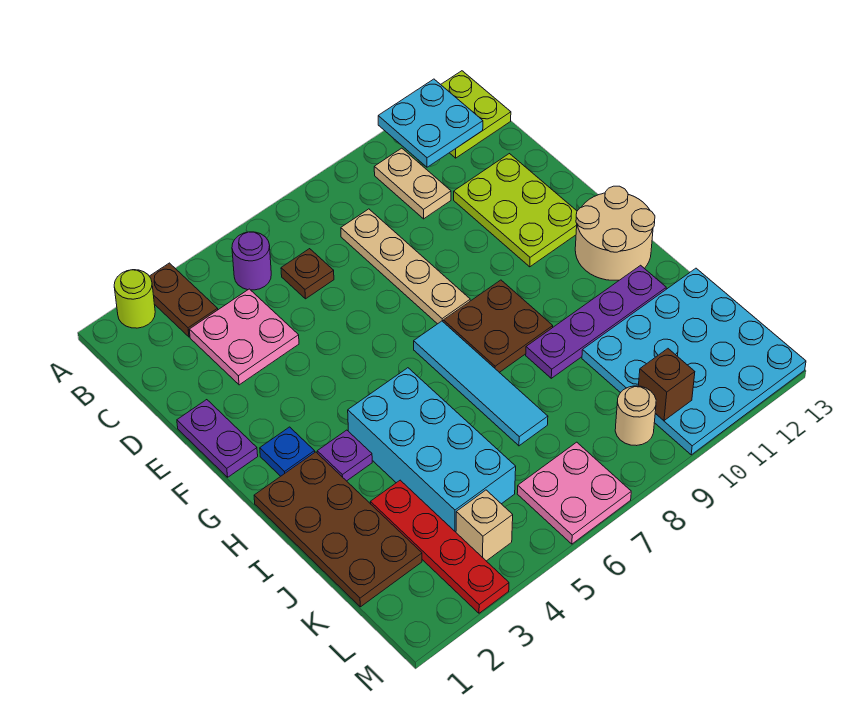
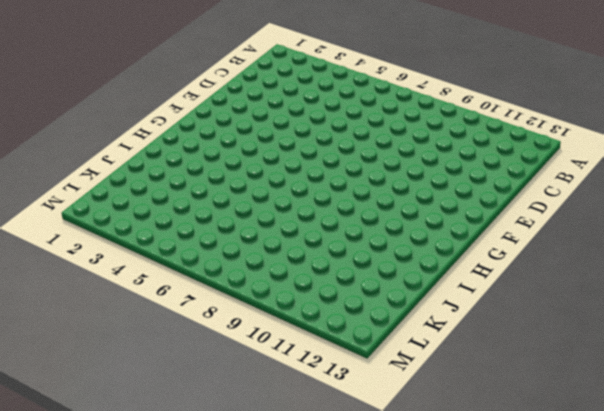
none -> lime round brick A2 level 1
none -> brown plate A3:B3 level 1
none -> lime plate A12:B13 level 1

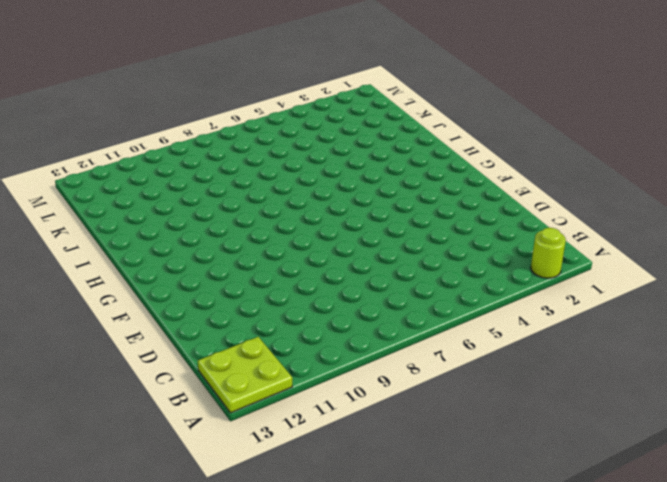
none -> brown plate A3:B3 level 1
none -> purple round brick B5 level 1
none -> tan plate B10:C10 level 1

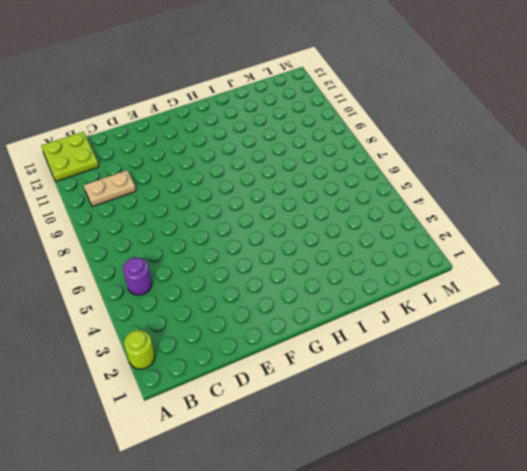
none -> brown plate A3:B3 level 1
none -> pink plate C3:D4 level 1
none -> brown plate C6 level 1

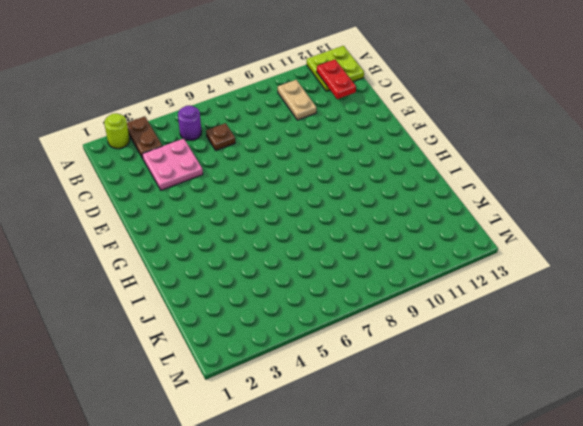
red plate B12:C12 level 2 -> cyan plate A11:B12 level 2
none -> tan plate C8:F8 level 1
none -> lime plate D11:F12 level 1
none -> purple plate E1:F1 level 1

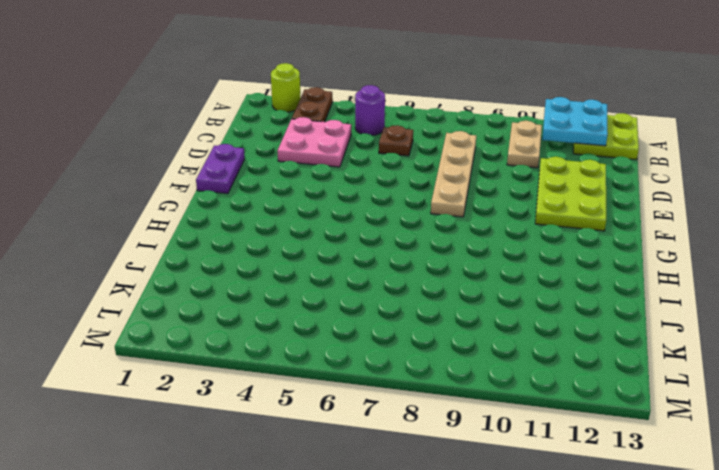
none -> blue plate G2 level 1
none -> cyan tile G7:J7 level 1
none -> brown plate G8:H9 level 1

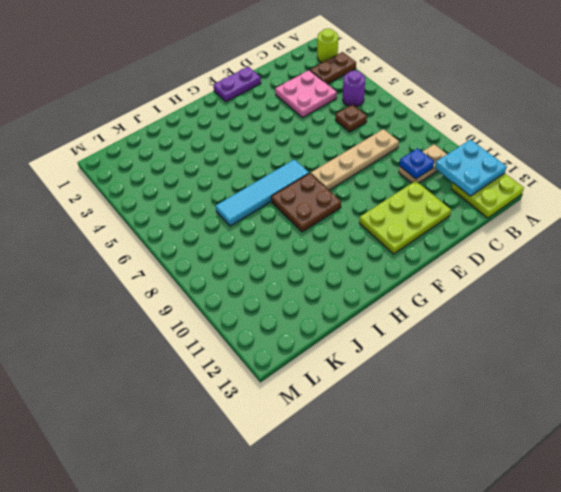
blue plate C10 level 2 -> blue plate G2 level 1
none -> tan round brick G12:H13 level 1
none -> brown plate H1:K2 level 1
none -> purple plate H3 level 1

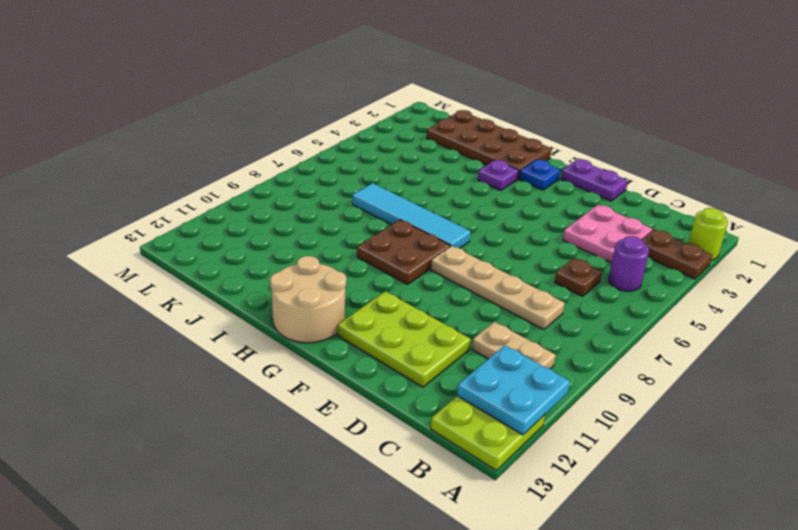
none -> cyan brick H4:K5 level 1
none -> purple plate I9:I12 level 1
none -> red plate J3:M3 level 1

